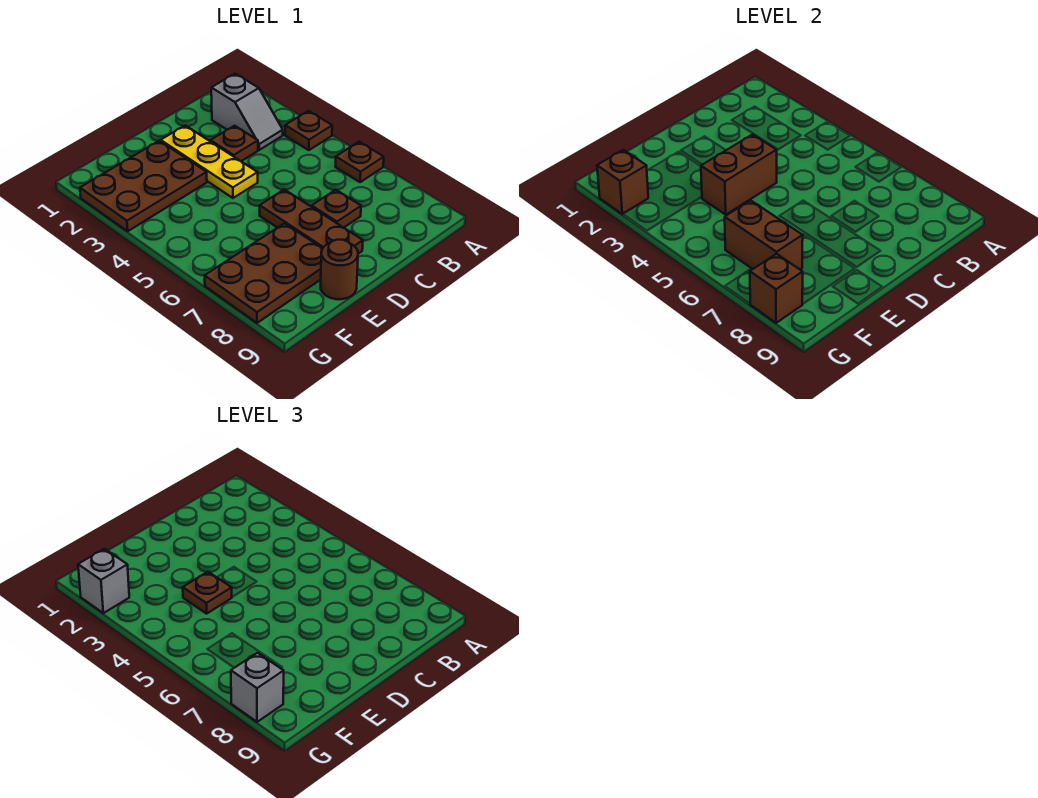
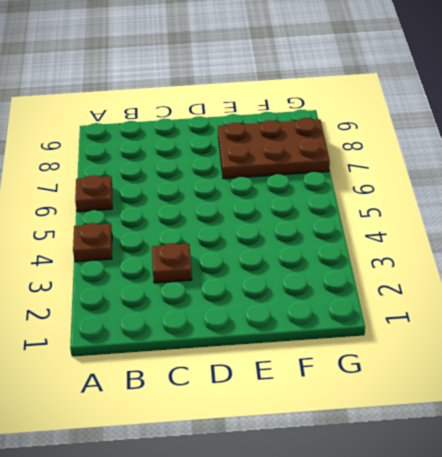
none -> grey slope B2:B3 level 1 top 2
none -> brown plate C7 level 1
none -> yellow plate D2:D4 level 1

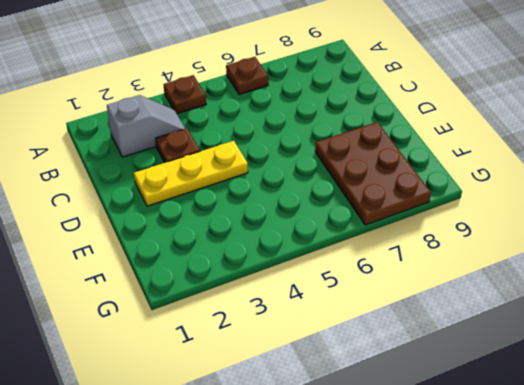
none -> brown plate C7 level 1
none -> brown plate D6:D8 level 1
none -> brown plate E2:G3 level 1

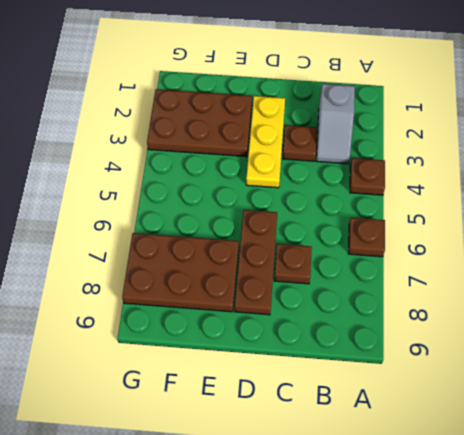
none -> brown round brick E9 level 1
none -> brown brick D4:E4 level 2
none -> brown brick F6:F7 level 2

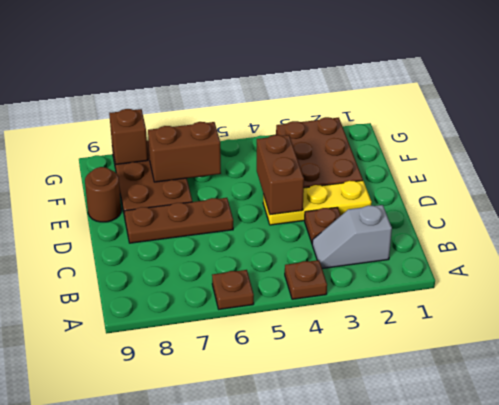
none -> brown plate C7 level 1
none -> brown brick G2 level 2
none -> brown plate E4 level 3

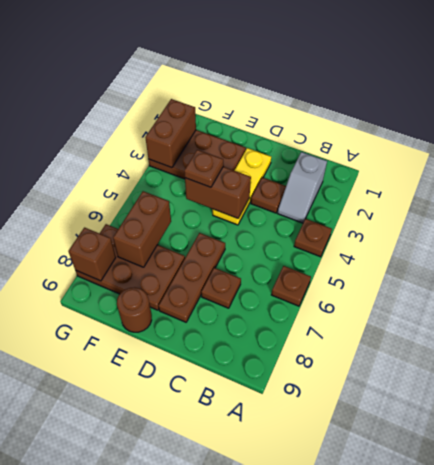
brown brick G2:G3 level 2 -> brown brick G2 level 2
none -> grey brick G2 level 3
none -> grey brick G8 level 3

